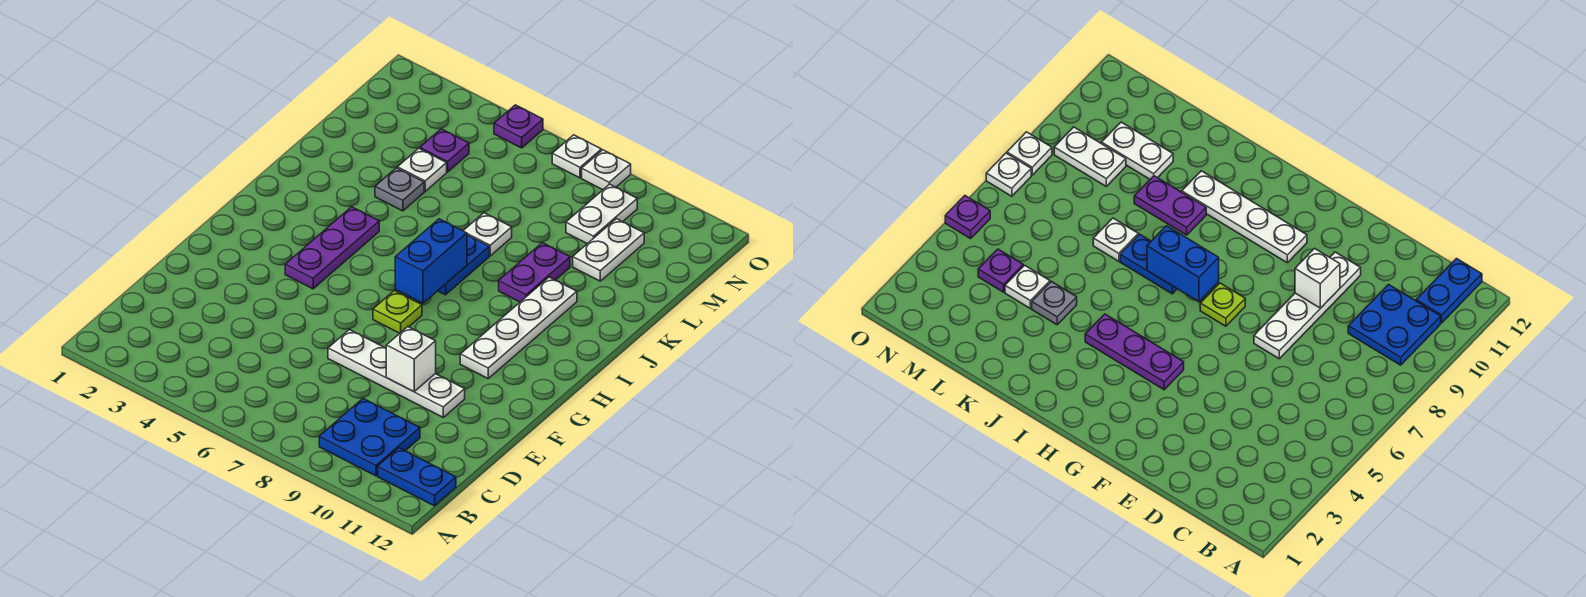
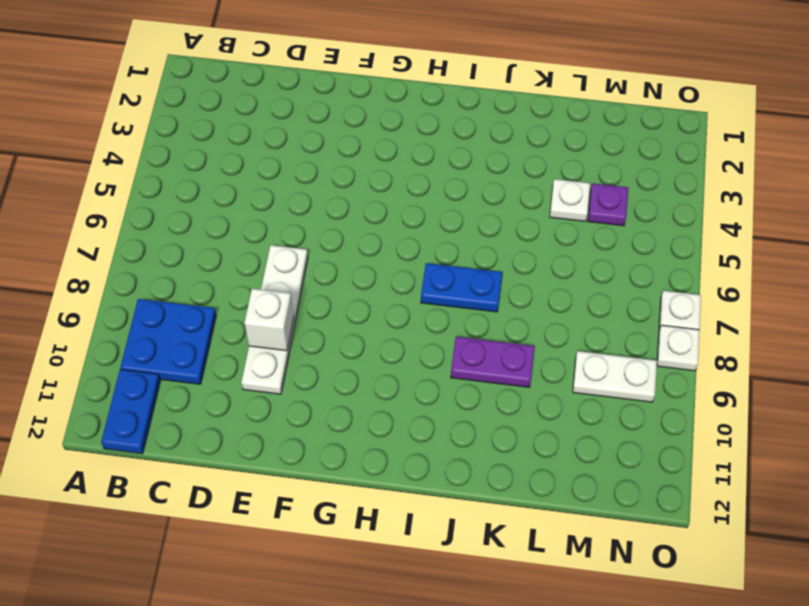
none -> purple plate G4:I4 level 1
none -> lime plate G7 level 1
none -> white plate G10:J10 level 1

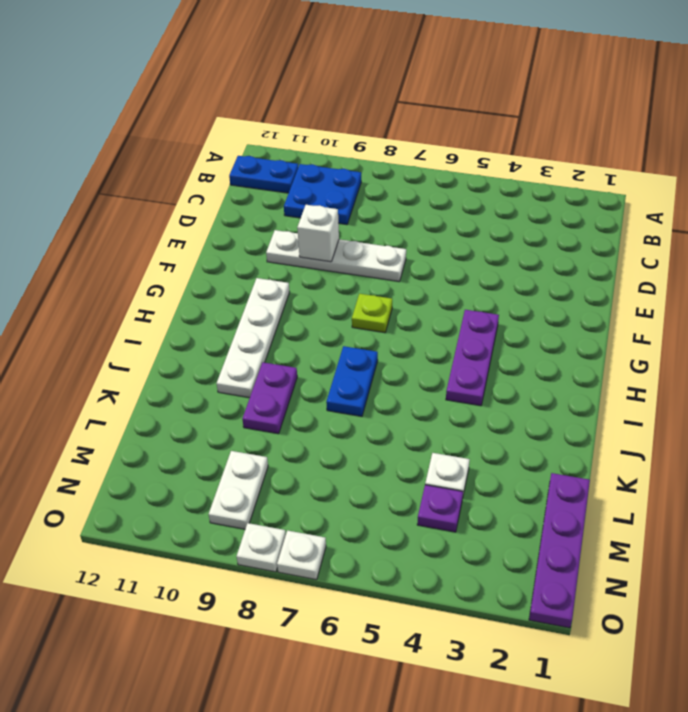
purple plate L1:O1 level 1 -> none
none -> grey plate K4 level 1
none -> white plate K7 level 1
none -> white plate L10:M10 level 1

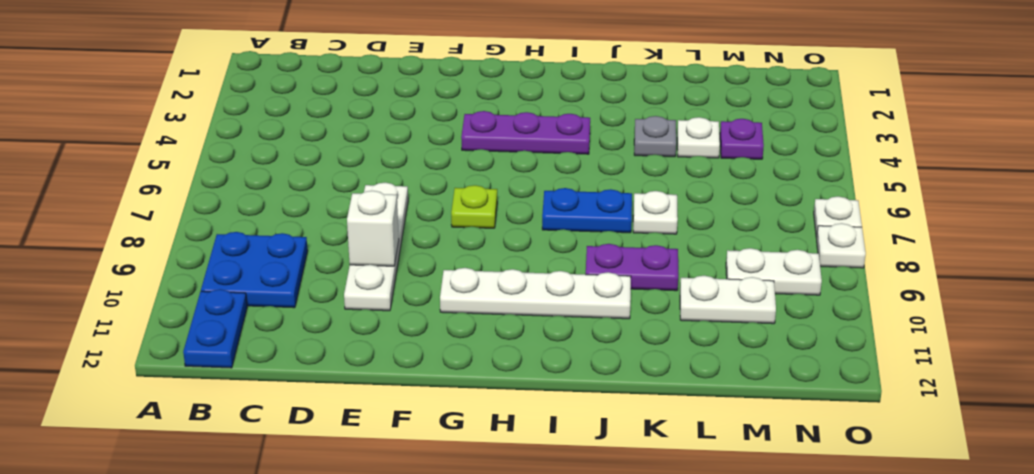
none -> purple plate O5 level 1
none -> blue brick H7:I7 level 2

